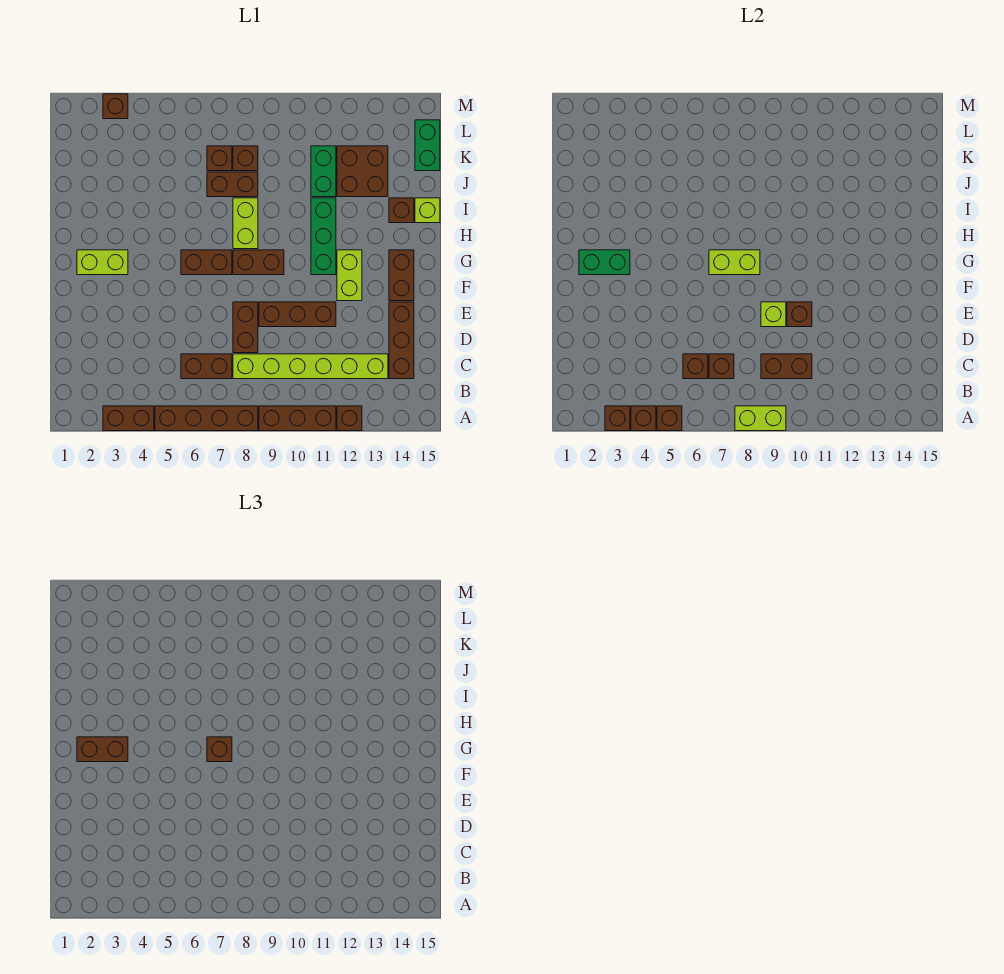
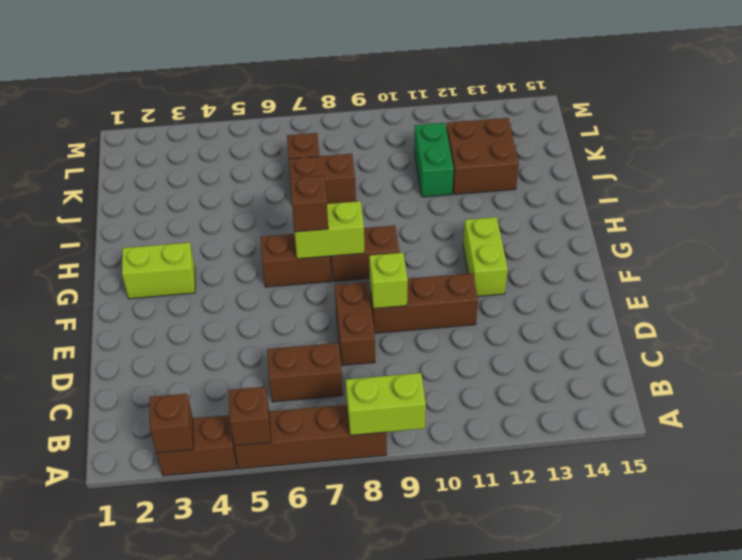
none -> brown brick A9:A11 level 1
none -> brown brick A12 level 1
none -> lime brick C8:C13 level 1
none -> brown brick C14:E14 level 1

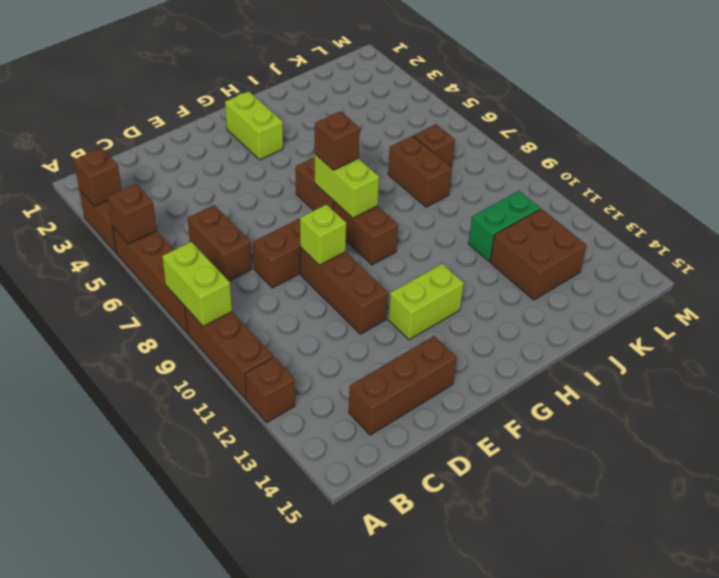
none -> lime brick C8:C13 level 1
none -> brown brick F14:G14 level 1
none -> green brick G11:I11 level 1
none -> lime brick H8:I8 level 1

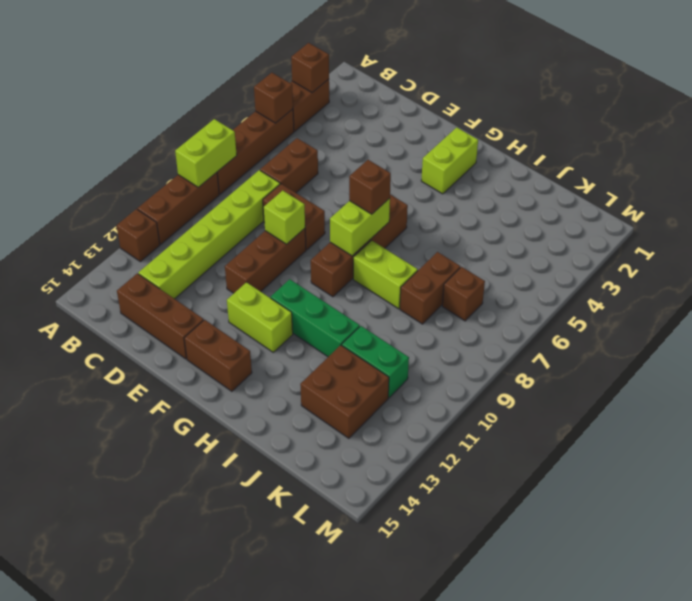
none -> brown brick I14 level 1
none -> lime brick I15 level 1
none -> brown brick K8 level 1
none -> green brick K15:L15 level 1

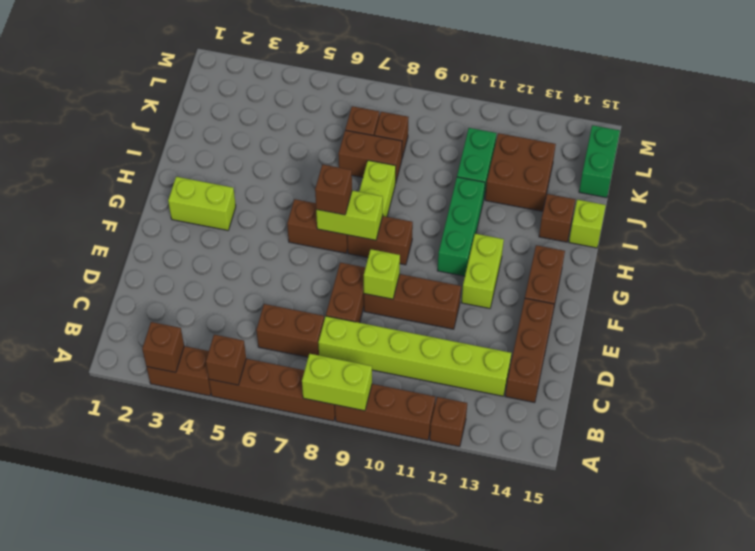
none -> brown brick M3 level 1
none -> brown brick A4 level 2
none -> brown brick C6 level 2
none -> brown brick C7 level 2

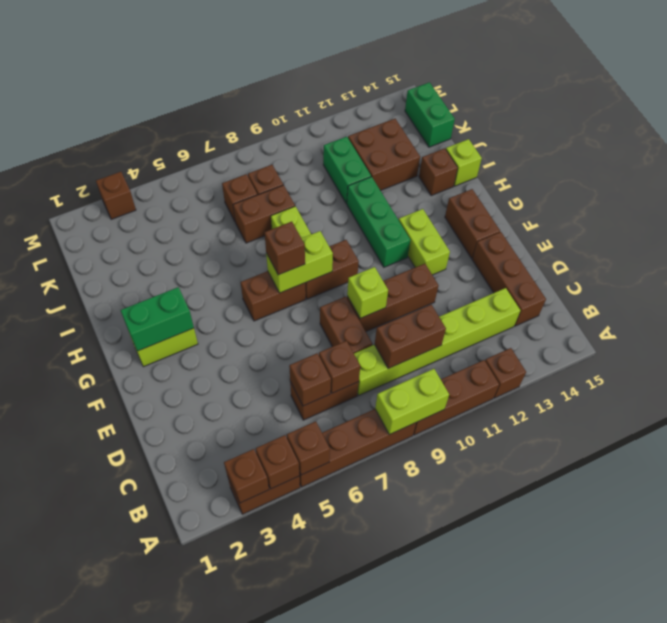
none -> brown brick E10 level 2
none -> brown brick G2:G3 level 3

